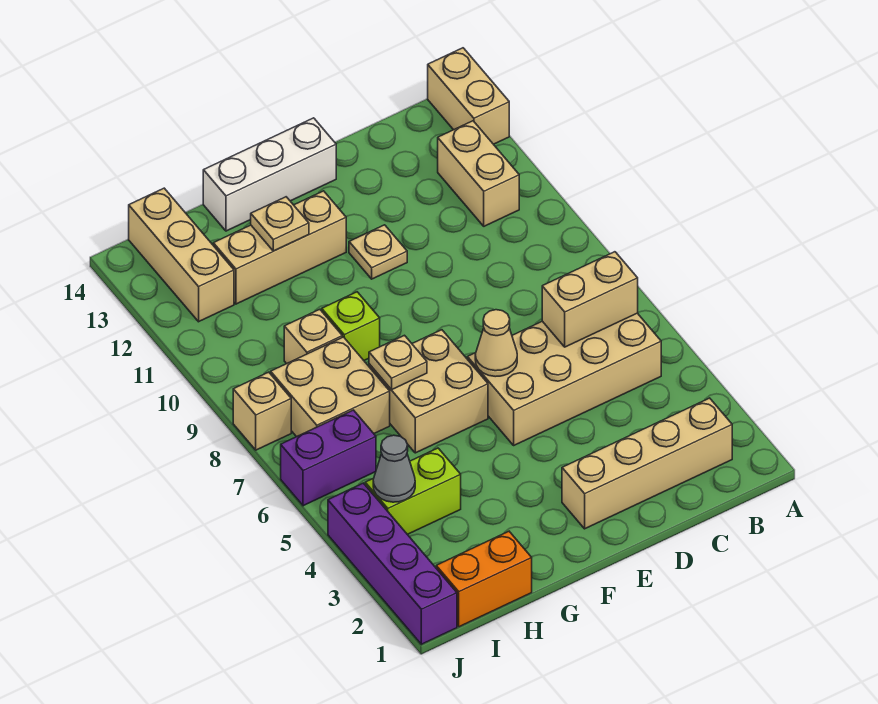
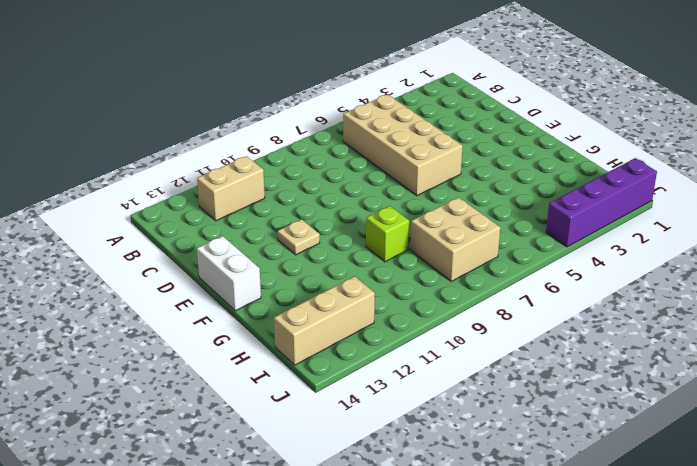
white brick E14:F14 level 1 -> white brick E14:G14 level 1
none -> tan brick A13:A14 level 1
none -> tan brick B2:E2 level 1
none -> tan brick F6:G7 level 1

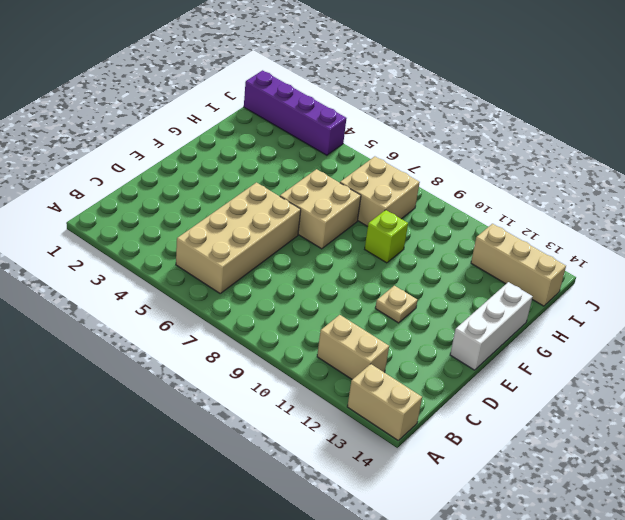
none -> tan brick B2:E2 level 1
none -> tan brick F12:H12 level 1
none -> orange brick H1:I1 level 1

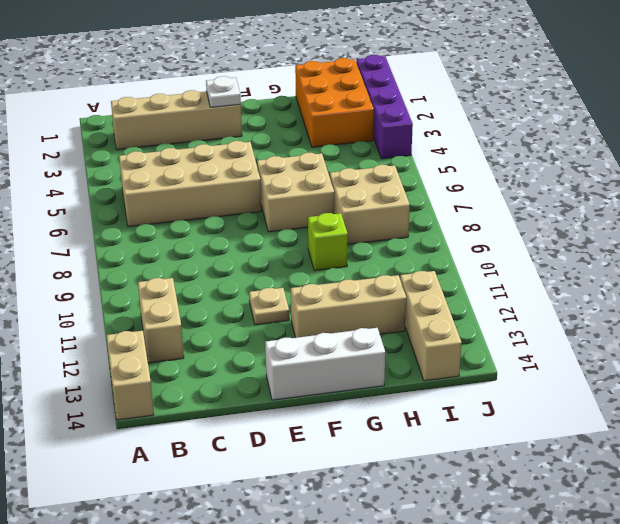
white plate E2 level 2 -> none
orange brick H1:I3 level 1 -> orange brick H1:I1 level 1
none -> lime brick H4:I4 level 1
none -> tan brick H9 level 1
none -> purple brick I6:J6 level 1

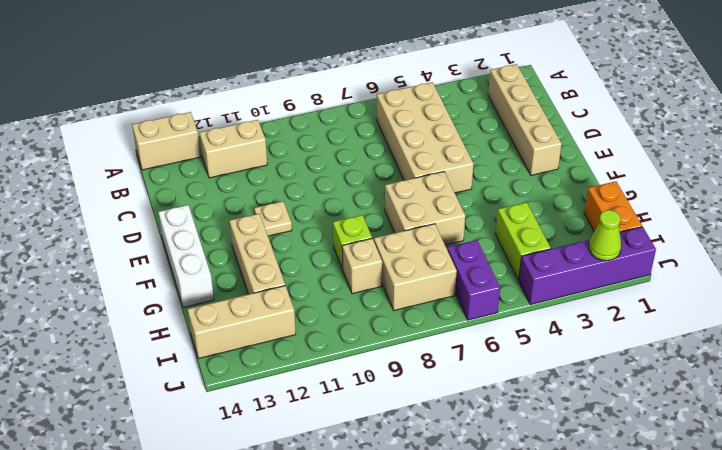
lime cone J2 level 2 -> none
none -> tan brick J8 level 1
none -> tan brick B6:C6 level 2
none -> tan cone E6 level 2

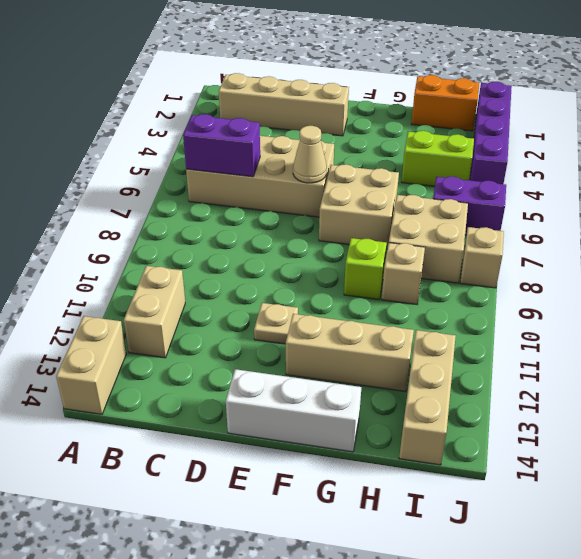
purple brick B6:C6 level 2 -> tan brick B6:C6 level 2
none -> tan plate G7 level 2
none -> tan plate G12 level 2
none -> grey cone I4 level 2

